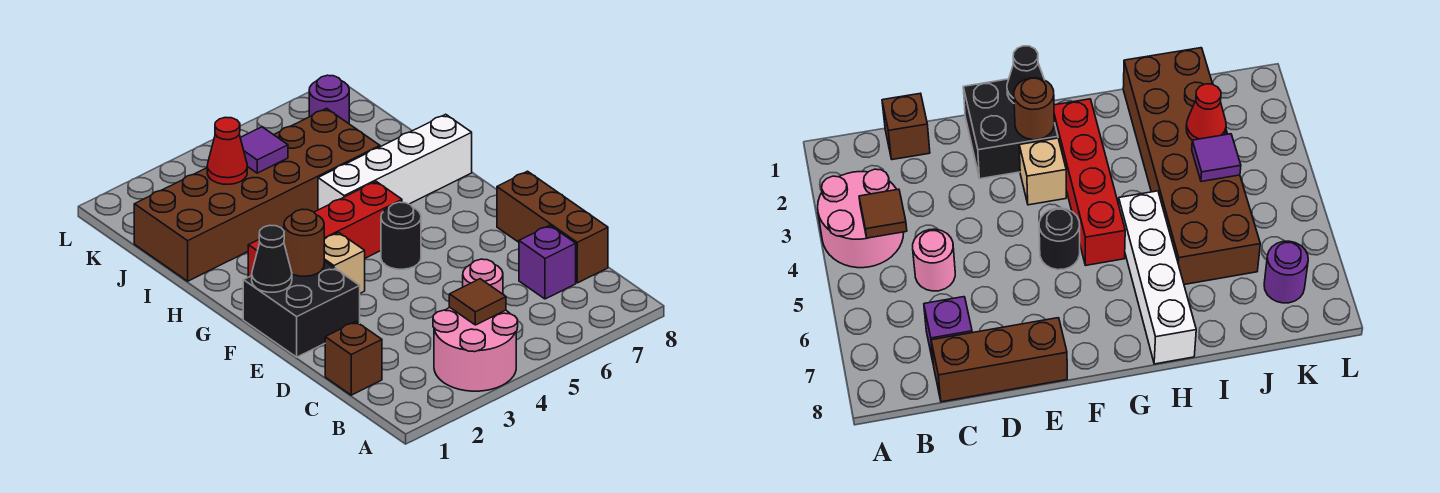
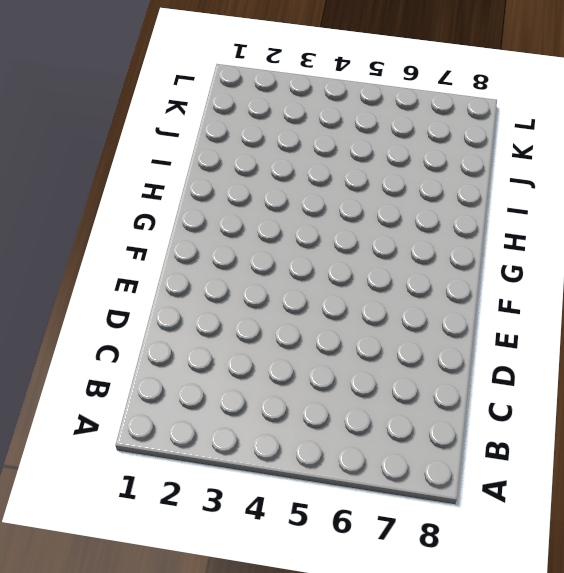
none -> pink round brick A3:B4 level 1
none -> brown brick C1 level 1
none -> pink round brick C5 level 1

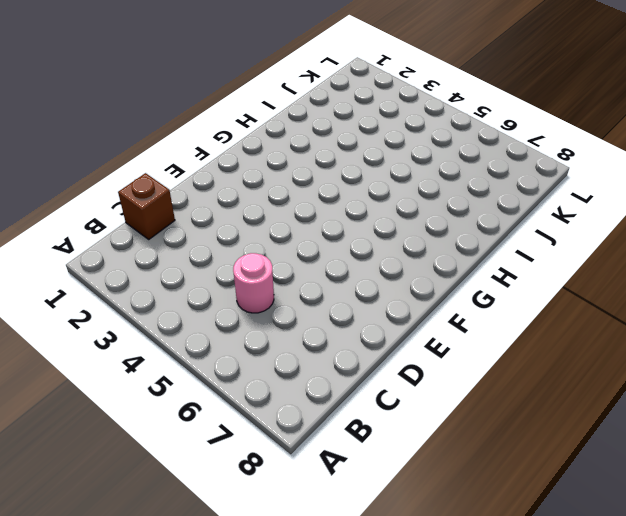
none -> pink round brick A3:B4 level 1
none -> purple brick C7 level 1
none -> brown brick C8:E8 level 1

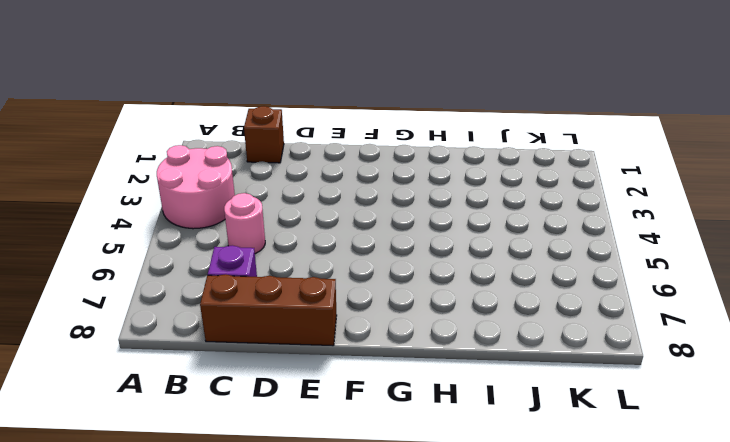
none -> black brick E1:F2 level 1
none -> tan brick F3 level 1
none -> black round brick F5 level 1

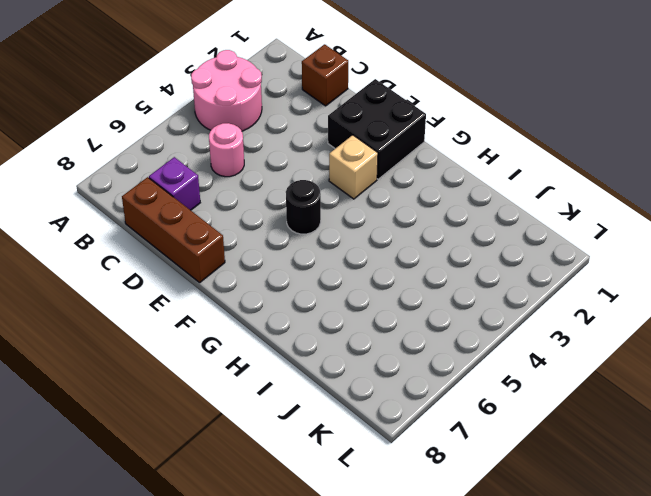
none -> red brick G2:G5 level 1
none -> white brick H5:H8 level 1
none -> brown brick I1:J6 level 1

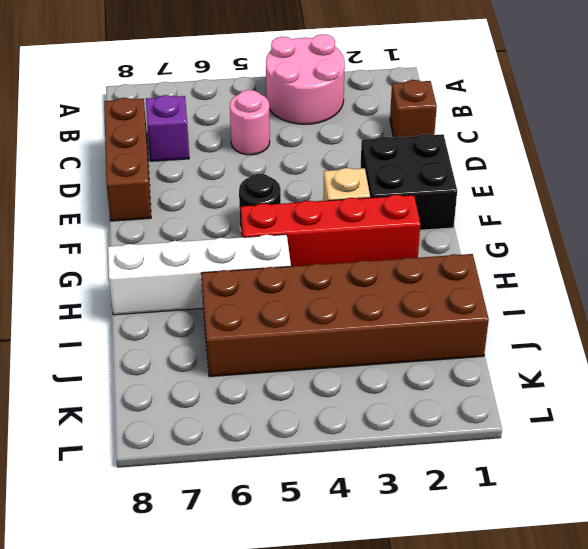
none -> purple round brick K7 level 1
none -> brown tile B4 level 2
none -> black cone F1 level 2

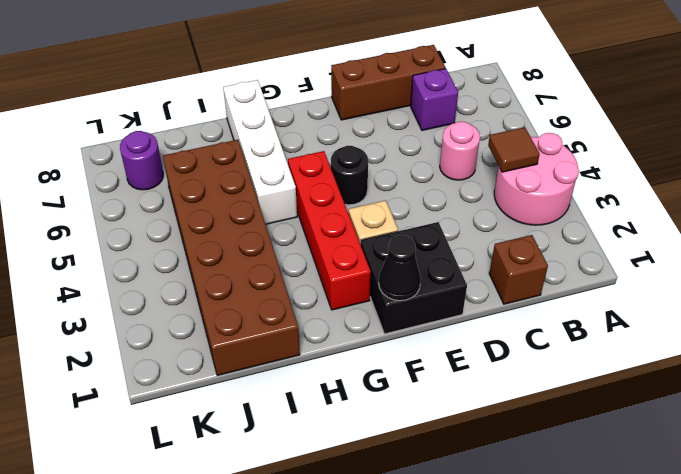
none -> brown round brick F2 level 2
none -> red cone J3 level 2
none -> purple tile J4 level 2

